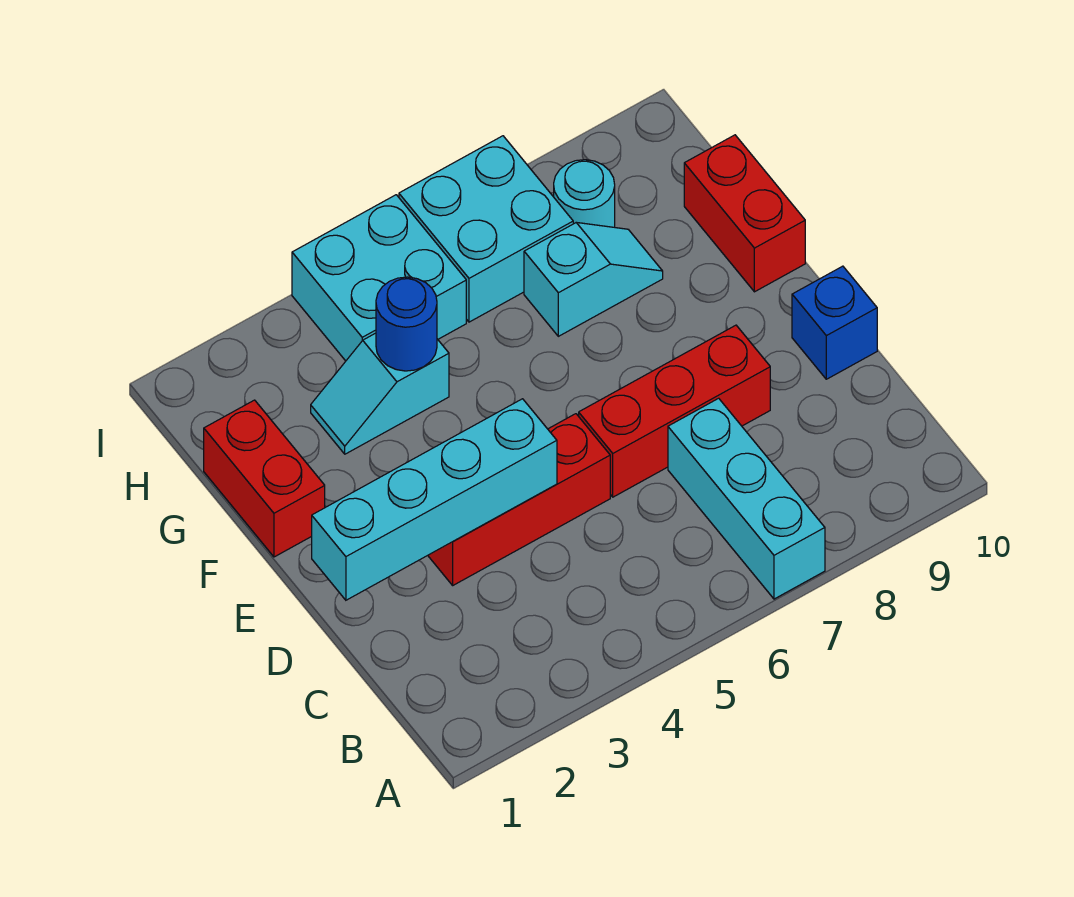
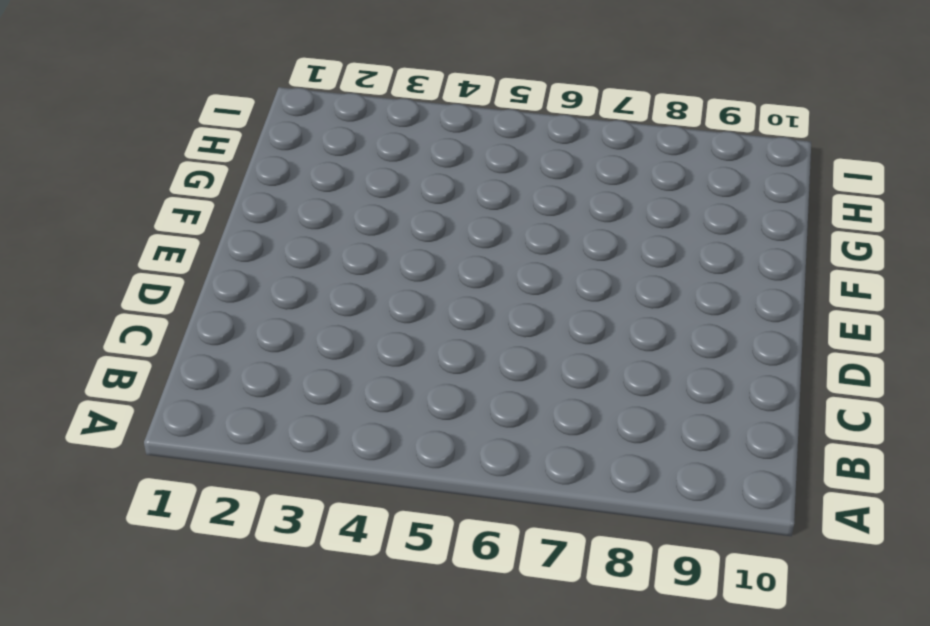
none -> cyan brick A7:C7 level 1
none -> red brick D3:D5 level 1
none -> red brick D6:D8 level 1

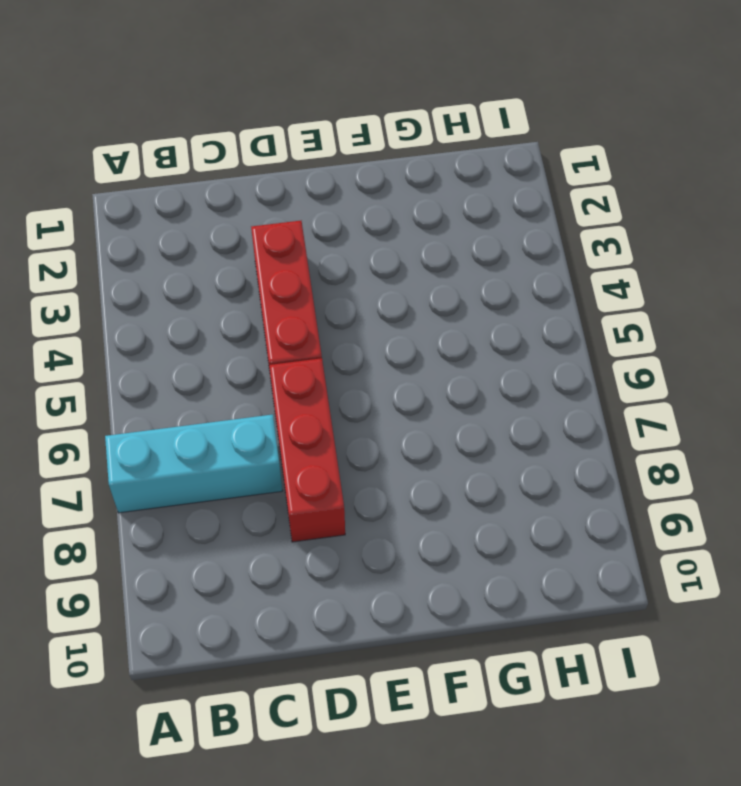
none -> blue brick D10 level 1
none -> red brick F1:G1 level 1
none -> red brick F10:G10 level 1

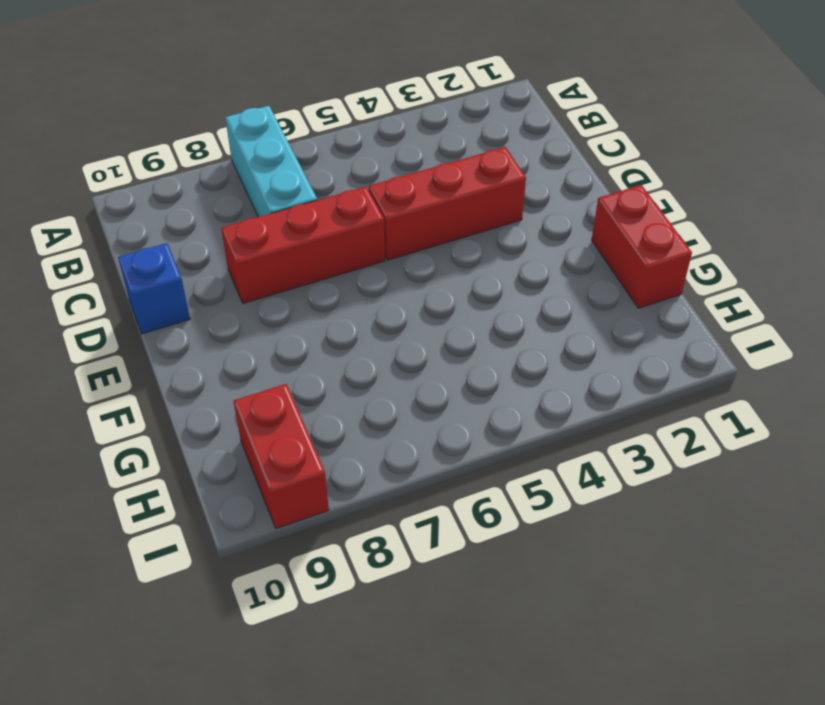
red brick H9:I9 level 1 -> red brick F10:G10 level 1
none -> cyan slope G3:G4 level 1 top 4
none -> cyan slope G7:G8 level 1 top 7
none -> cyan brick H4:I5 level 1

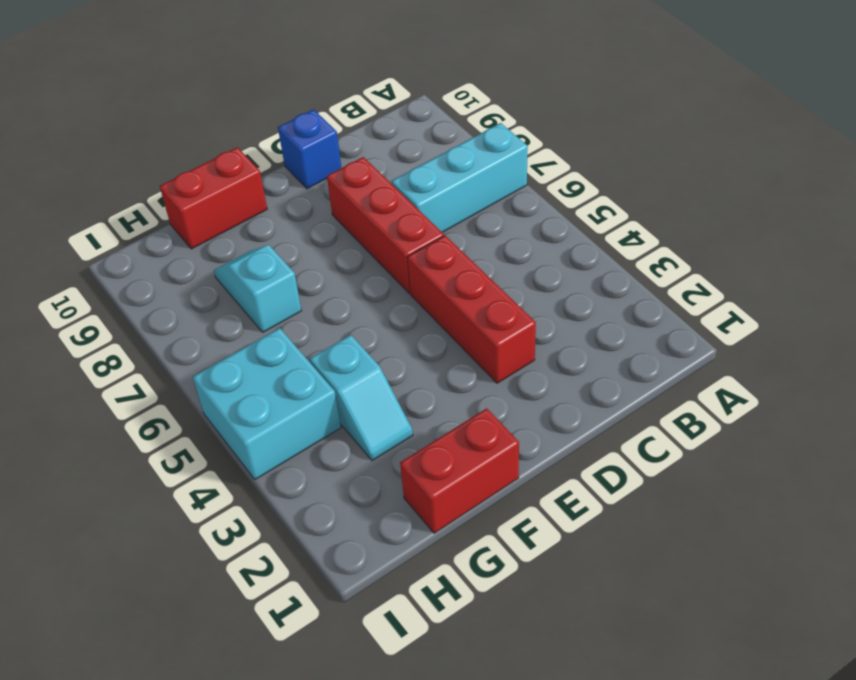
none -> cyan brick H6:I7 level 1
none -> cyan round brick H8 level 1
none -> cyan brick D1:D4 level 2

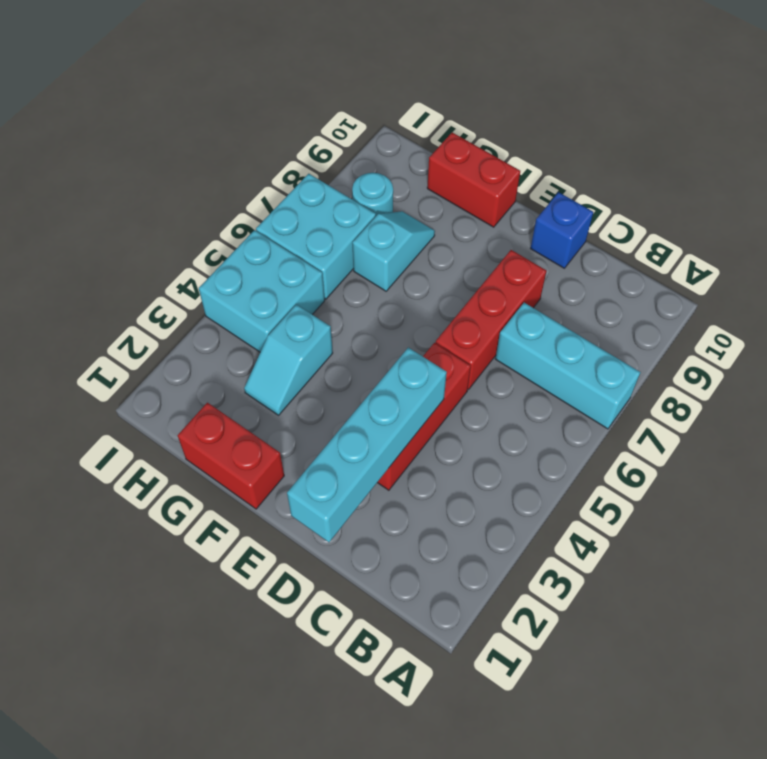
none -> blue round brick G4 level 2

